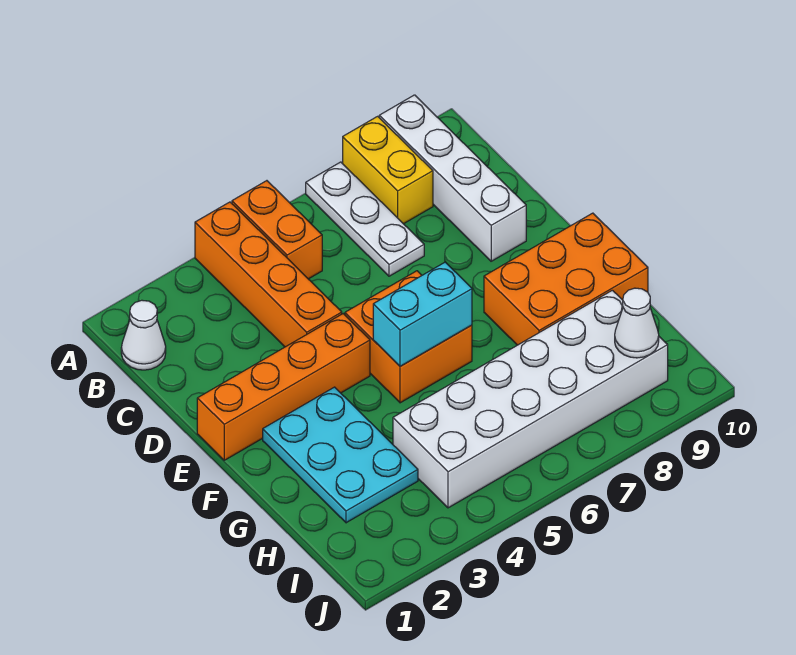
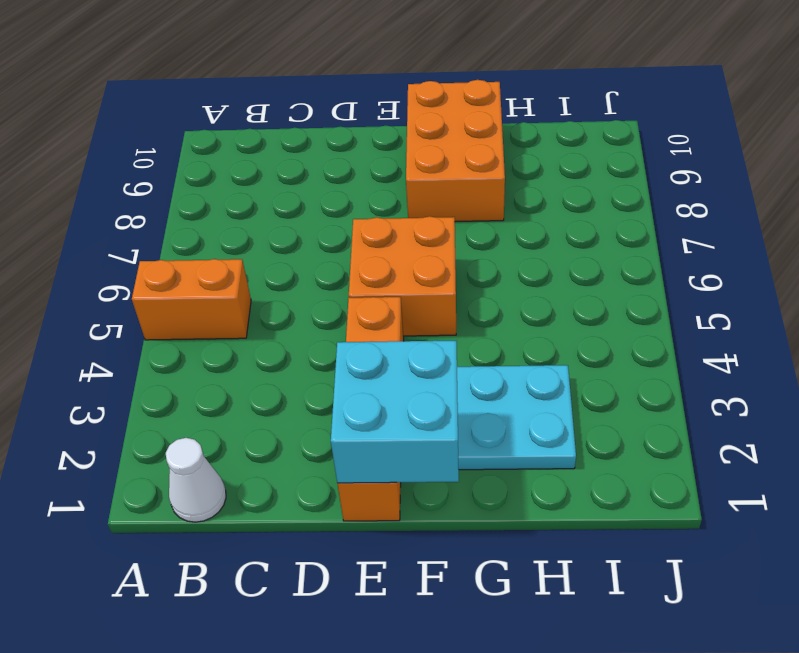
cyan brick E1:F2 level 2 -> none
none -> orange brick A4:D4 level 1
none -> white plate A7:C7 level 1
none -> yellow brick A8:B8 level 1

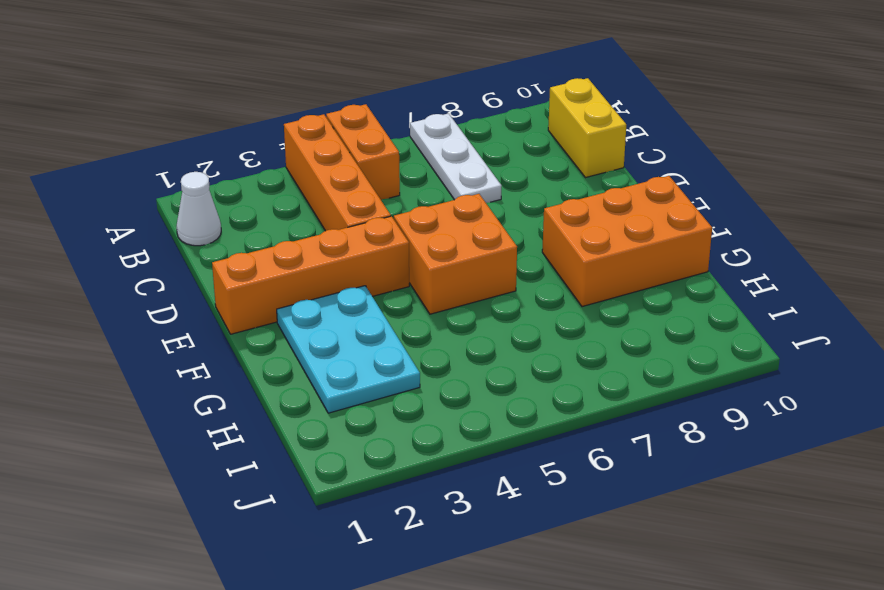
yellow brick B10:C10 level 1 -> yellow brick A8:B8 level 1
none -> white brick A9:D9 level 1
none -> white brick H4:I9 level 1
none -> cyan brick F5:F6 level 2

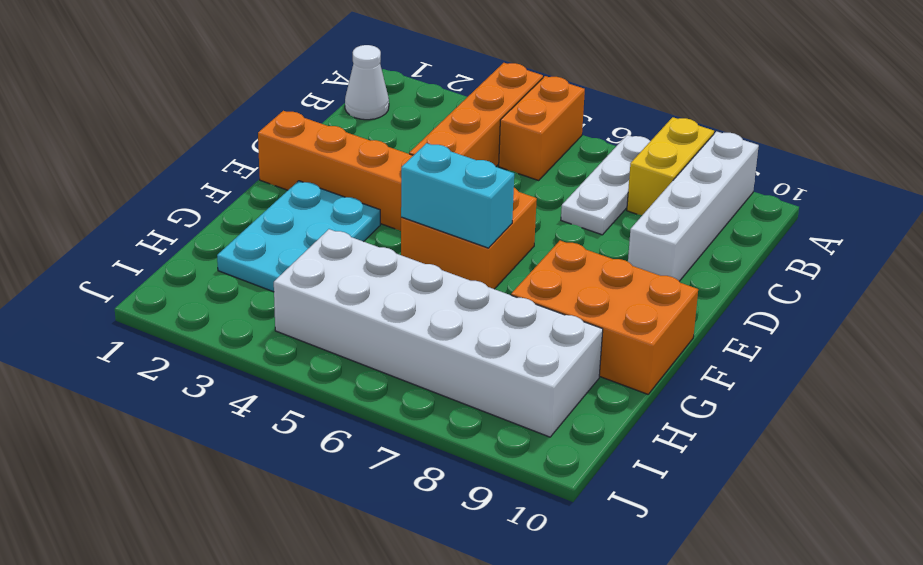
none -> white cone I9 level 2

